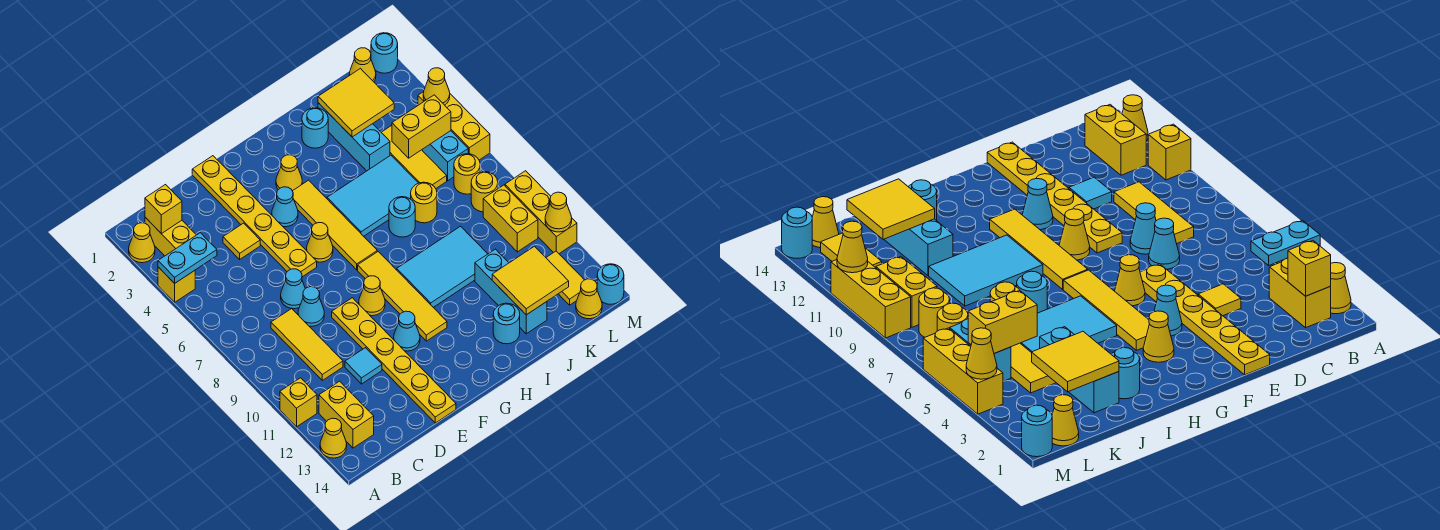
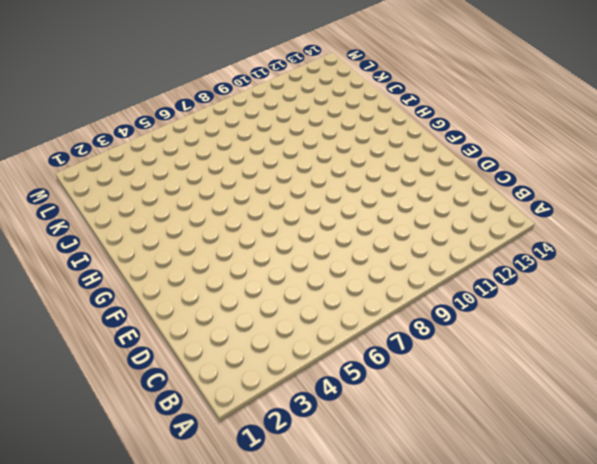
none -> yellow cone A2 level 1
none -> yellow brick A4 level 1
none -> yellow brick A11 level 1
none -> yellow cone A13 level 1

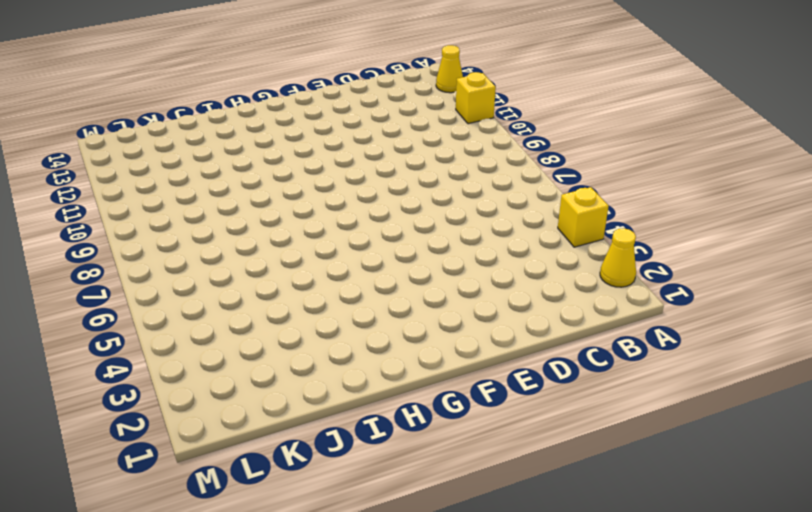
none -> yellow brick B2:B3 level 1
none -> yellow brick B12:B13 level 1
none -> yellow tile C8:C10 level 1
none -> yellow tile D4 level 1

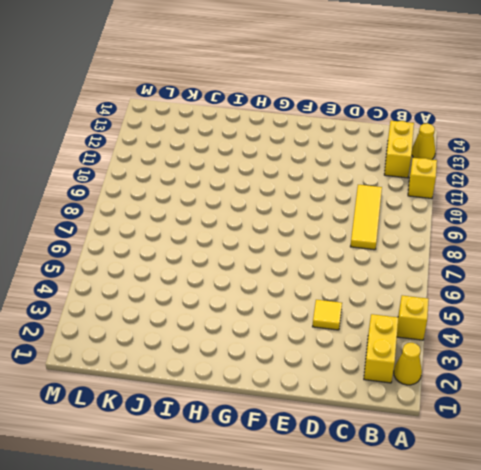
none -> cyan cone D7 level 1
none -> cyan cone D8 level 1
none -> cyan tile D11 level 1
none -> yellow plate E1:E6 level 1

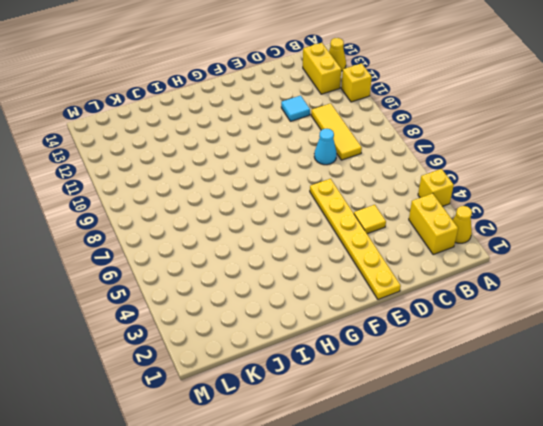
none -> cyan cone D7 level 1
none -> yellow plate E9:E14 level 1
none -> cyan cone F4 level 1
none -> yellow cone F6 level 1

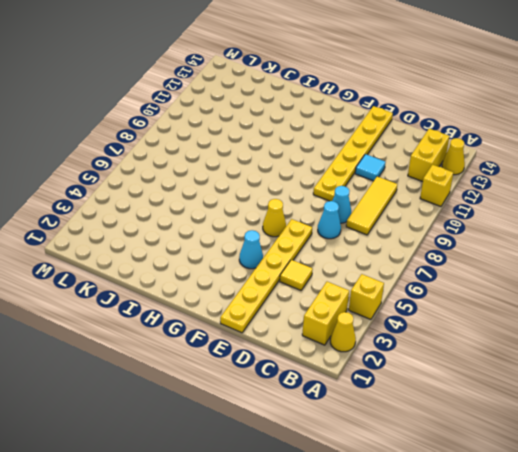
none -> yellow cone F9 level 1
none -> cyan cone F11 level 1
none -> yellow cone G3 level 1
none -> yellow tile G4:G7 level 1

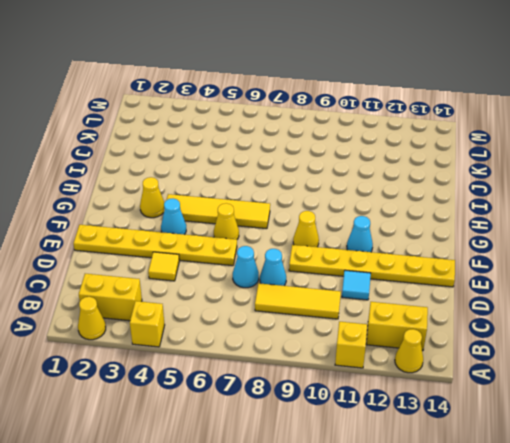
none -> yellow tile G8:G11 level 1
none -> cyan tile H5:J6 level 1
none -> cyan tile H9:J10 level 1
none -> cyan round brick I2 level 1

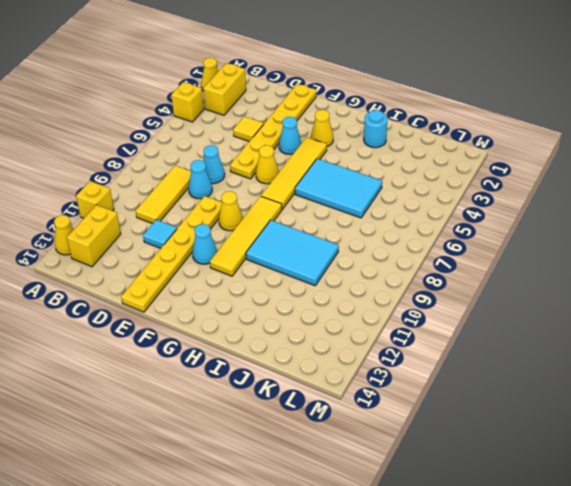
none -> cyan round brick I7 level 1
none -> cyan round brick I13 level 1
none -> cyan brick J2:J4 level 1
none -> yellow round brick J7 level 1

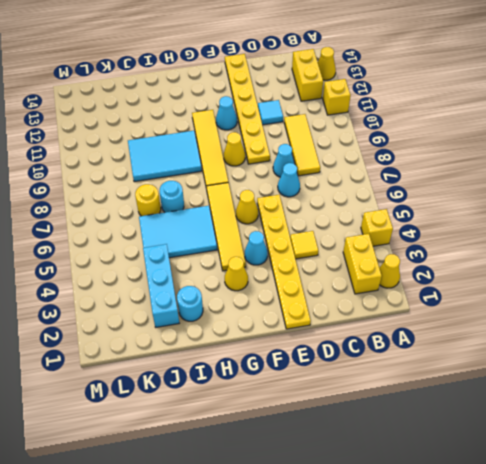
none -> cyan round brick I13 level 1
none -> cyan brick J11:J13 level 1
none -> yellow tile K4:K6 level 1
none -> yellow cone L1 level 1

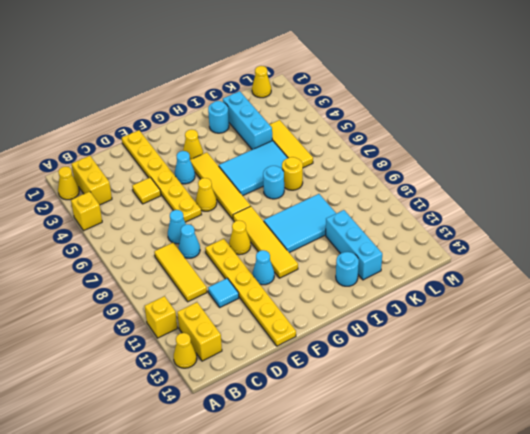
none -> cyan brick L5:L6 level 1
none -> yellow round brick L7 level 1
none -> yellow round brick L8 level 1
none -> yellow brick L9:L10 level 1

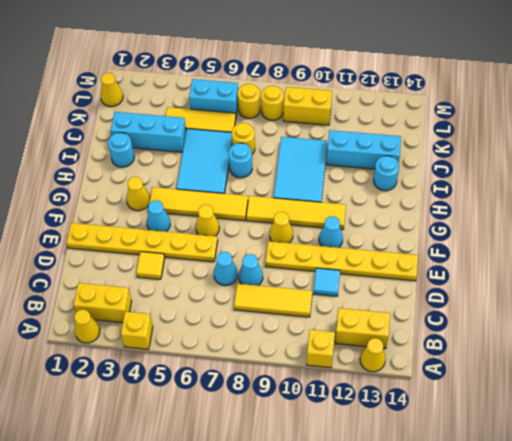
none -> yellow tile L12:L13 level 1
none -> yellow cone L14 level 1
none -> cyan round brick M1 level 1
none -> yellow brick M4:M6 level 1

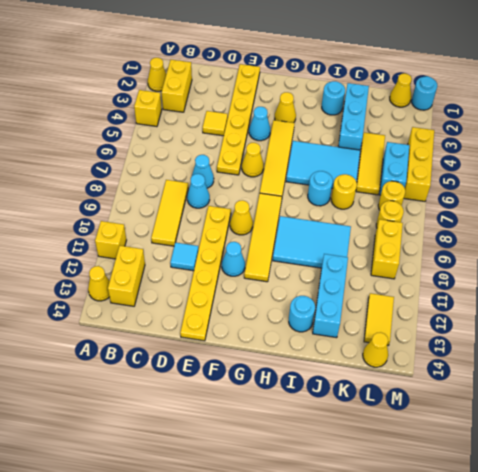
none -> yellow brick M9:M11 level 1
none -> cyan round brick M14 level 1
none -> cyan plate A4:B4 level 2
none -> yellow brick B2 level 2

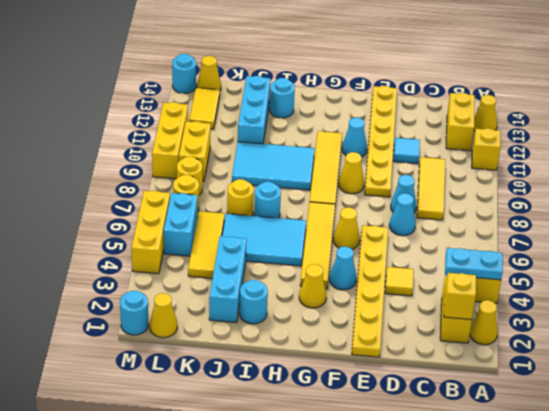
none -> yellow tile J2:K3 level 2
none -> yellow tile J12:K13 level 2
none -> yellow brick K5:L5 level 2
none -> yellow cone M4 level 2

